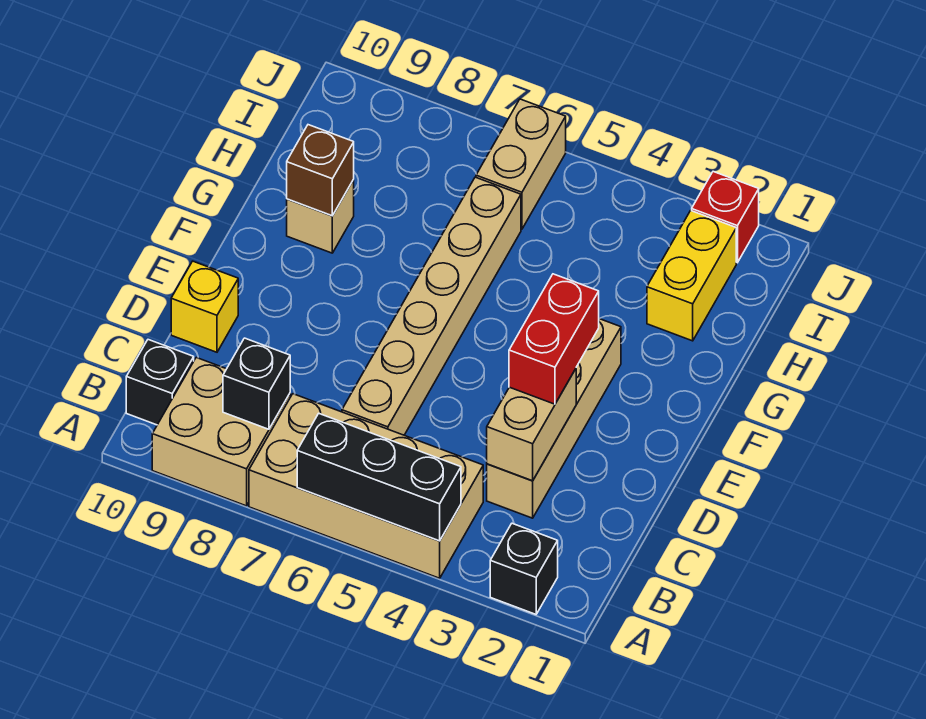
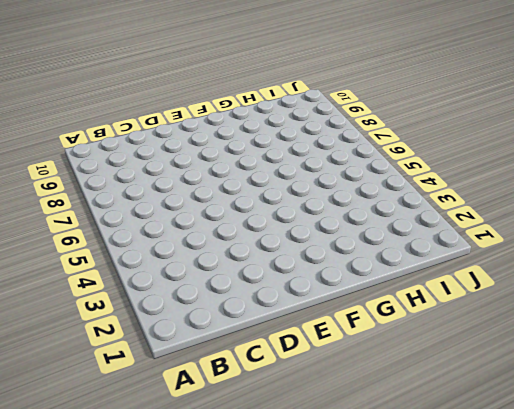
none -> black brick A2 level 1
none -> tan brick A4:B7 level 1
none -> tan brick A8:B9 level 1

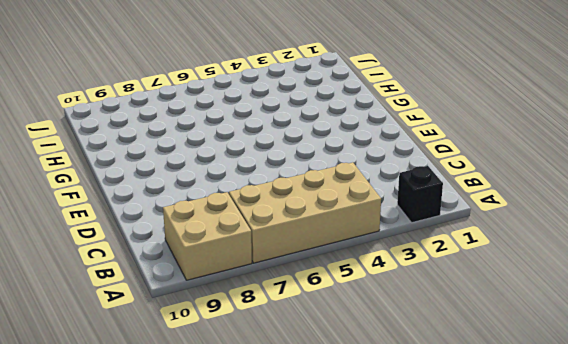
none -> black brick B10 level 1
none -> tan brick C3:F3 level 1
none -> tan brick C6:H6 level 1

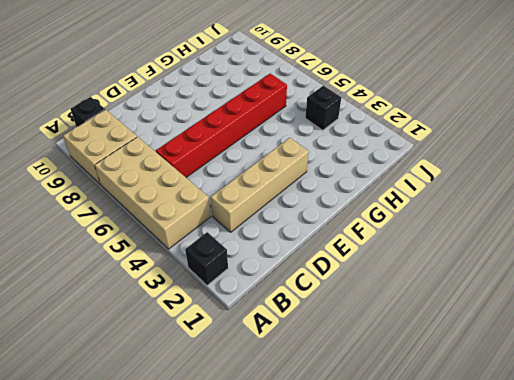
red brick C6:H6 level 1 -> tan brick C6:H6 level 1
black brick I4 level 1 -> black brick B8 level 2
none -> yellow brick D10 level 1
none -> tan brick G9 level 1
none -> yellow brick H2:I2 level 1

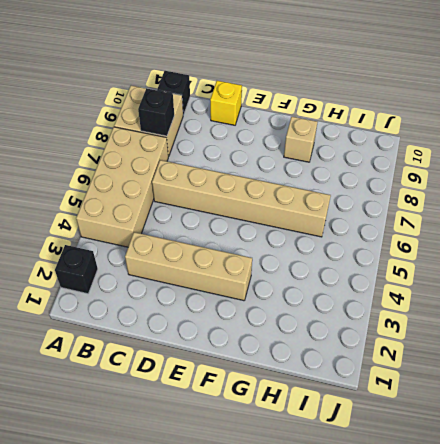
none -> yellow brick H2:I2 level 1
none -> tan brick I6:J6 level 1
none -> red brick J2 level 1

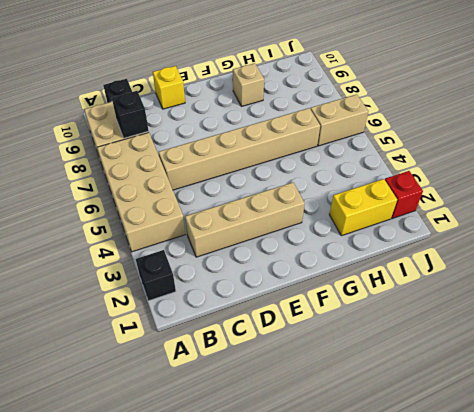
none -> black brick A4:A6 level 2
none -> tan brick C3:D3 level 2
none -> brown brick G9 level 2

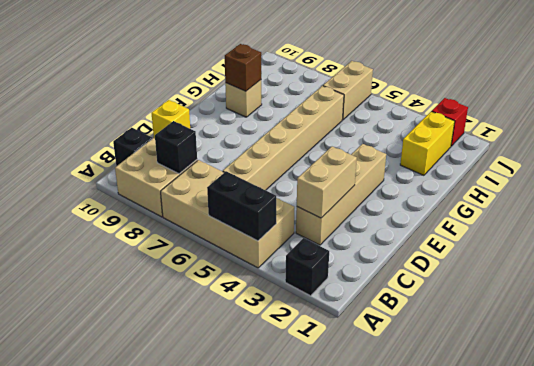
black brick A4:A5 level 2 -> black brick A4:A6 level 2
none -> red brick D3:E3 level 3

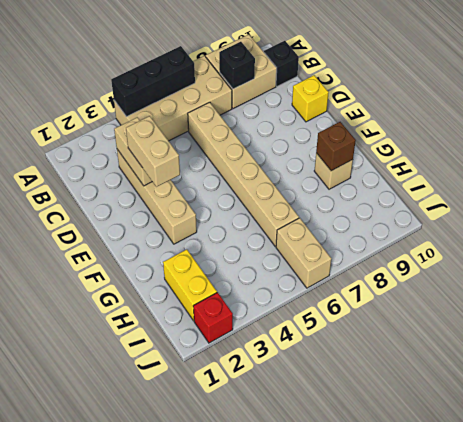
tan brick D3:E3 level 3 -> red brick D3:E3 level 3
none -> black brick A2 level 1

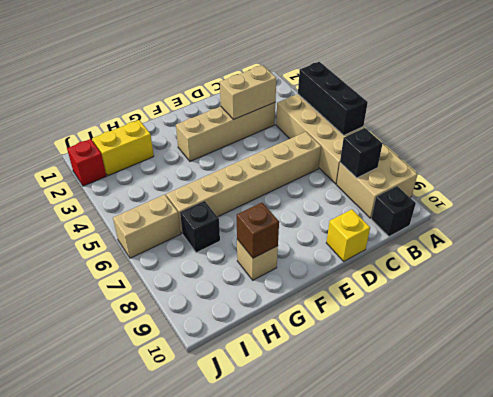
black brick H7 level 1 -> black brick A2 level 1
none -> red brick D3:E3 level 3

